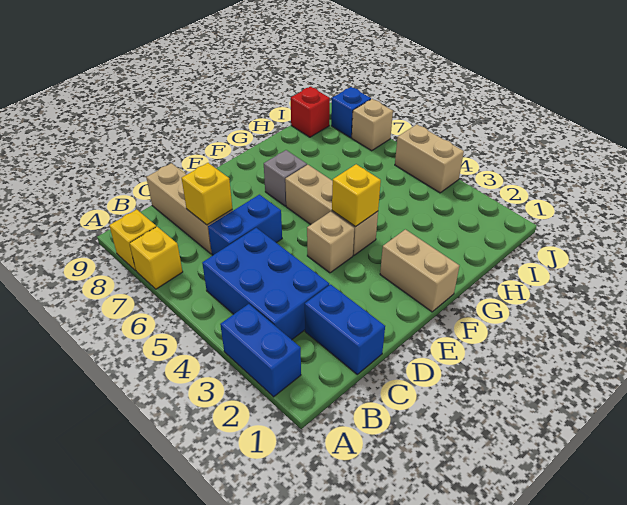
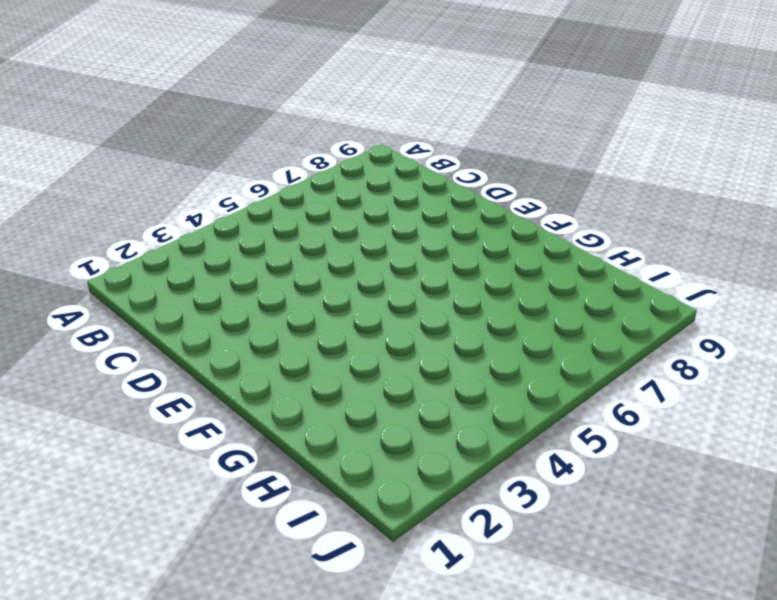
none -> blue brick A2:A3 level 1
none -> yellow brick A7 level 1
none -> yellow brick A8 level 1

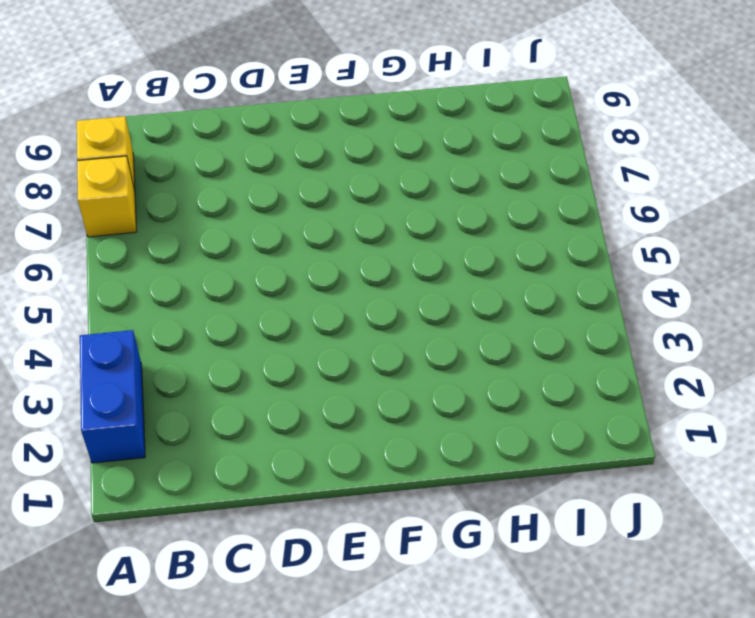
none -> blue brick B3:C5 level 1
none -> blue brick C1:C2 level 1
none -> blue brick C6:D6 level 1

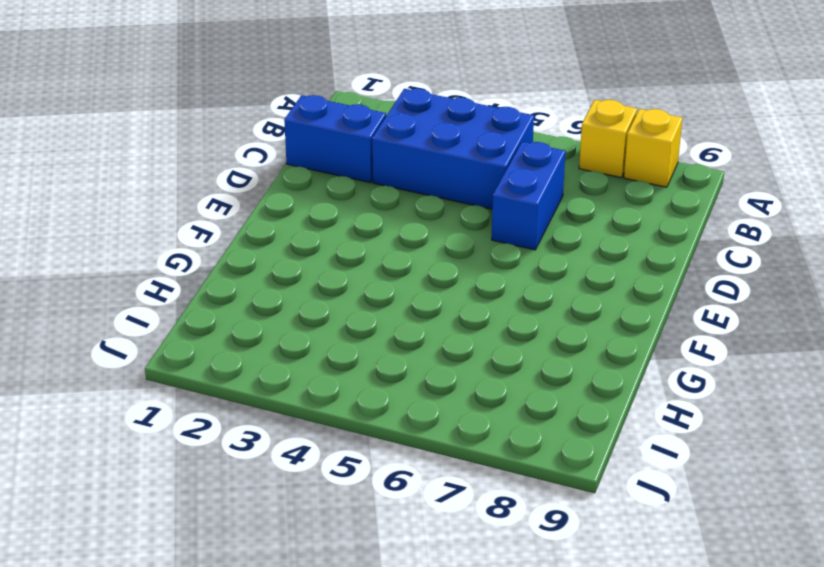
none -> blue brick A2:A3 level 1
none -> tan brick C7:C9 level 1
none -> tan brick E4 level 1

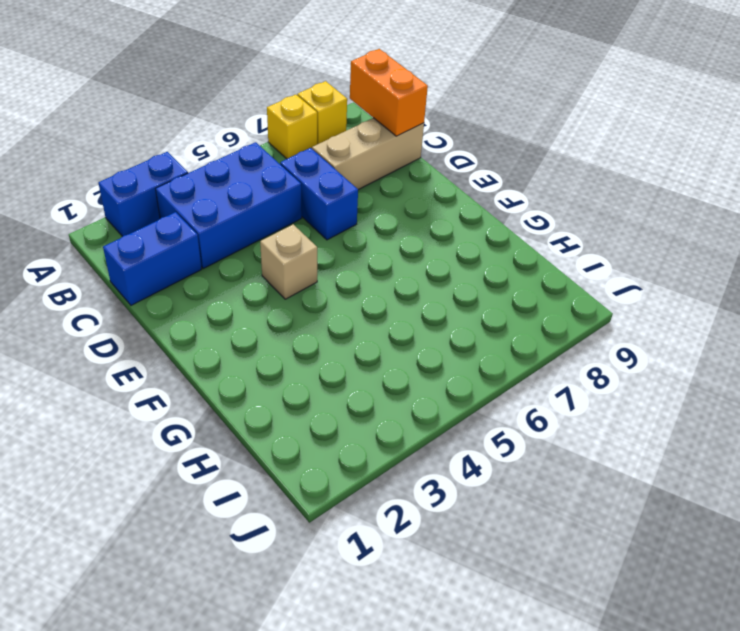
orange brick B9:C9 level 2 -> none
none -> tan brick F1:F2 level 1
none -> tan brick F4:F6 level 1
none -> grey brick F7 level 1

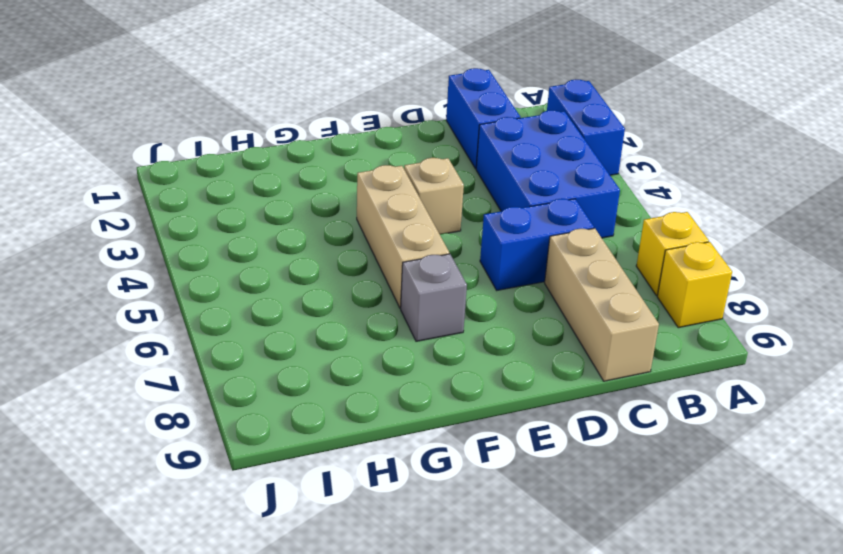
none -> tan brick F1:F2 level 1
none -> red brick I9 level 1
none -> tan brick J4:J5 level 1

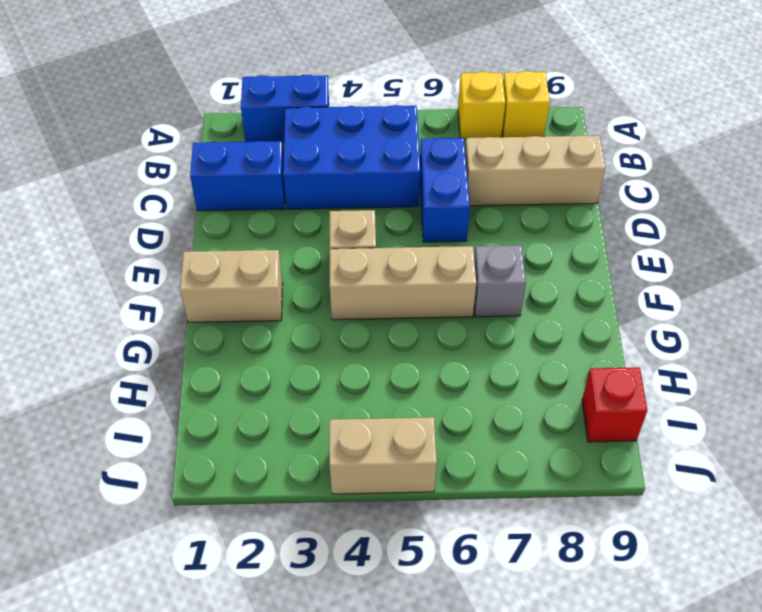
none -> tan brick J7 level 1
none -> blue brick J8 level 1
none -> yellow brick C7 level 2

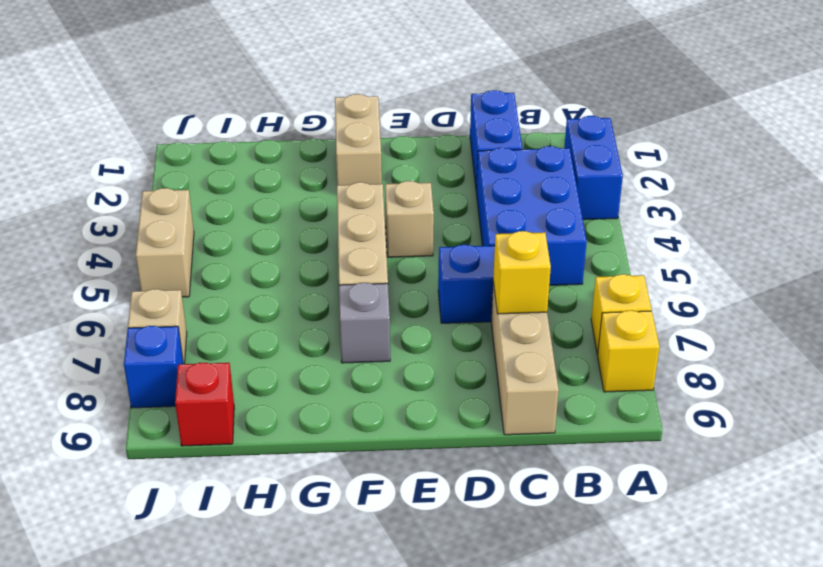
none -> yellow brick F4 level 2

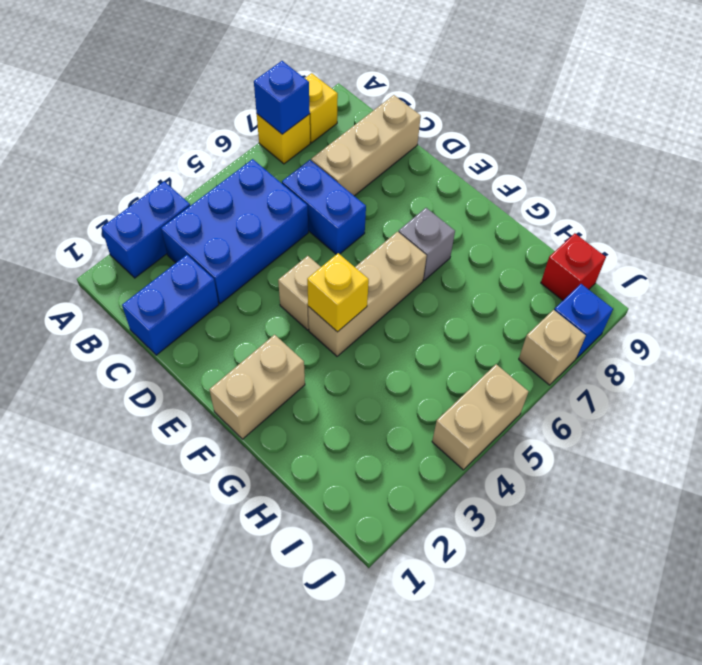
blue brick A7 level 2 -> none
none -> yellow brick C7 level 2

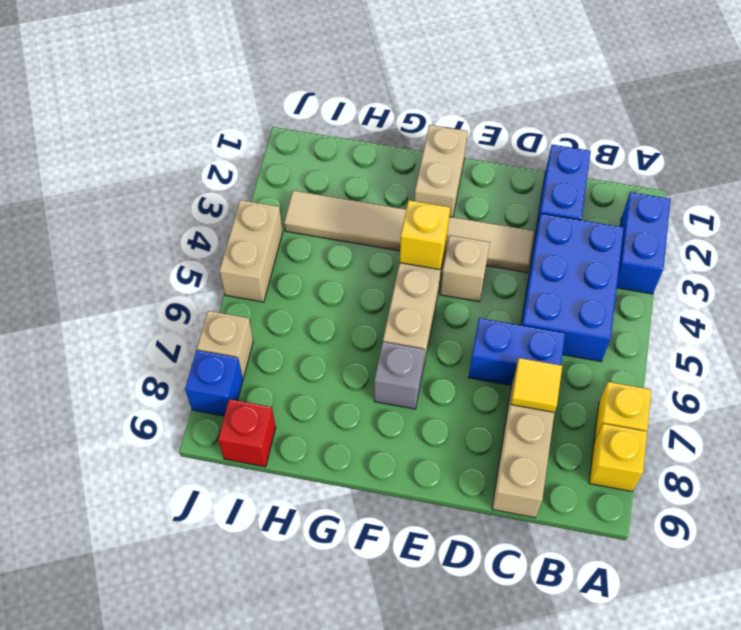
yellow tile C7 level 2 -> yellow brick C7 level 2
tan tile D3:I3 level 1 -> none

